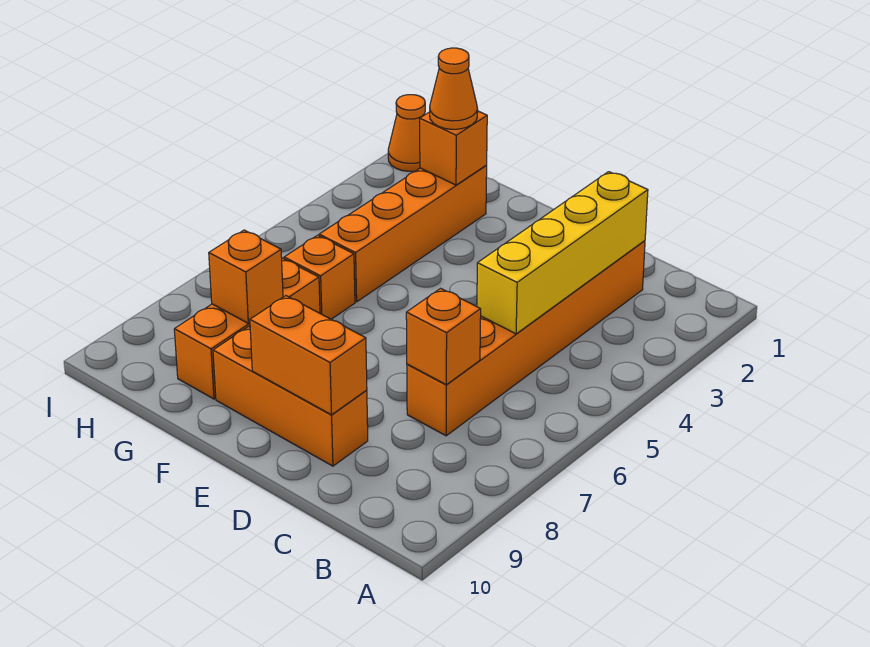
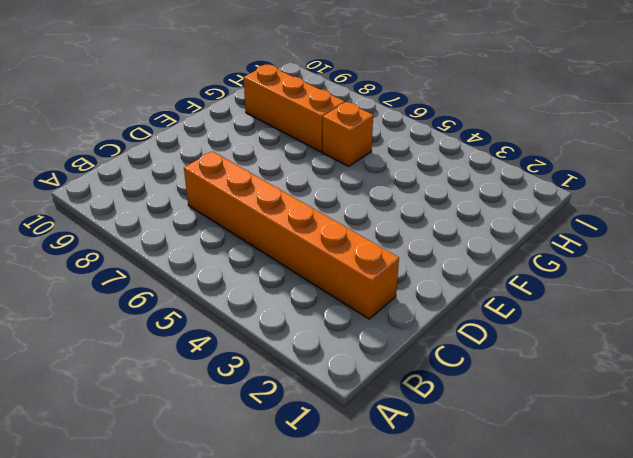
none -> orange brick D9:F9 level 1
none -> orange brick G2:G5 level 1
none -> orange cone I1 level 1

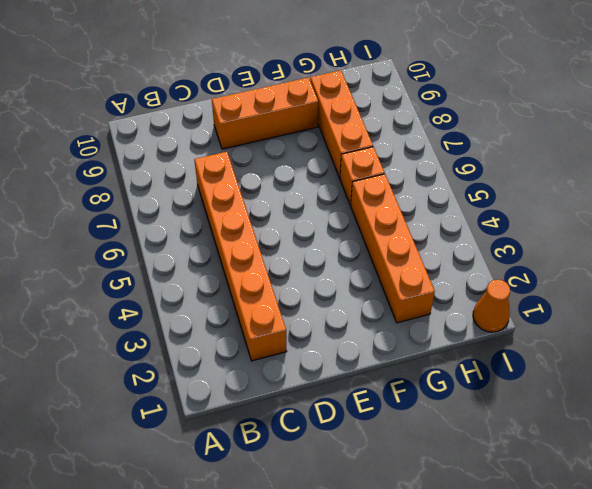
none -> yellow brick C2:C5 level 2
none -> orange brick C7 level 2
none -> orange brick D9:E9 level 2

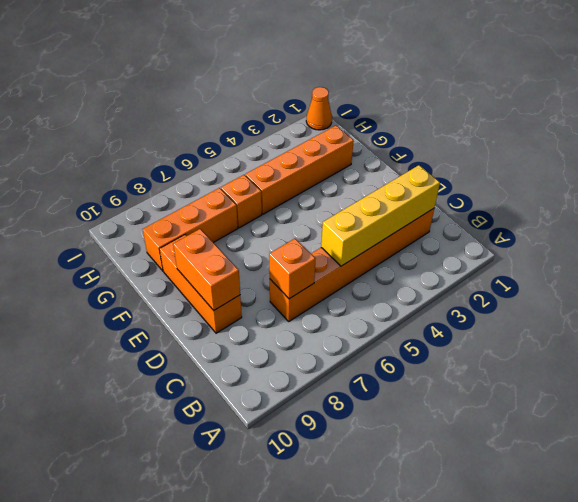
none -> orange brick G2 level 2
none -> orange brick G8 level 2
none -> orange cone G2 level 3

